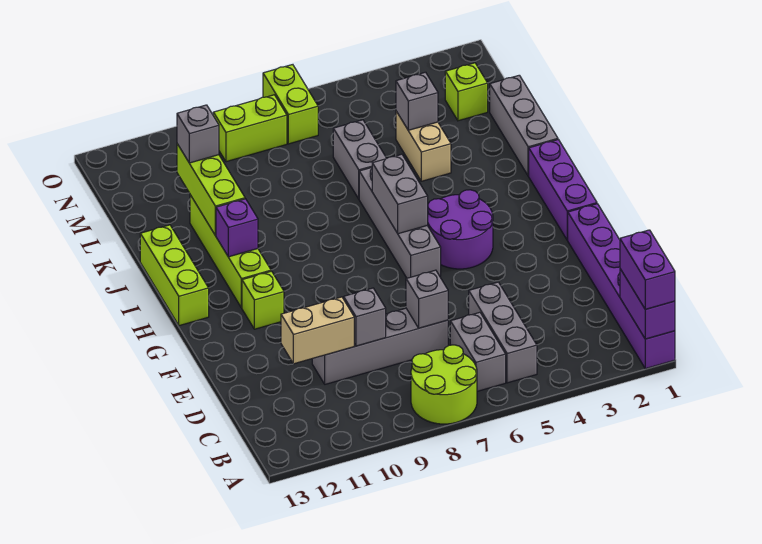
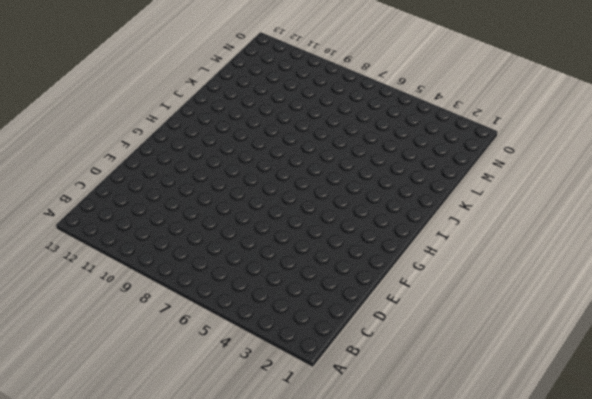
none -> purple brick A1:F1 level 1
none -> lime round brick A7:B8 level 1
none -> grey brick B5:D5 level 1

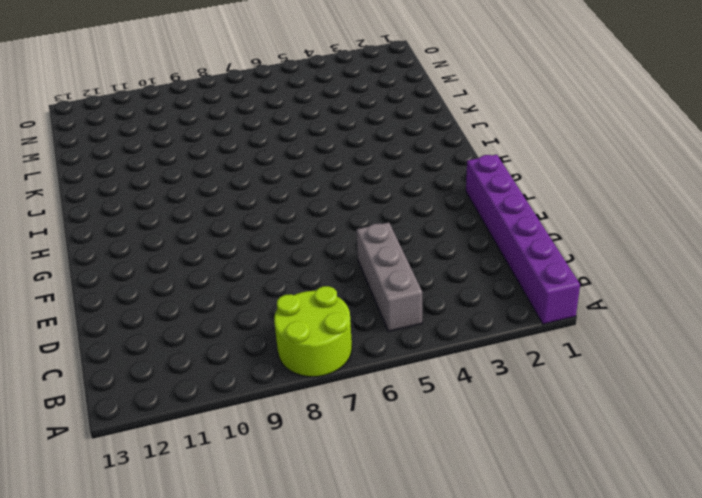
none -> grey brick B6:C6 level 1
none -> grey brick D7:D10 level 1
none -> purple brick G1:I1 level 1

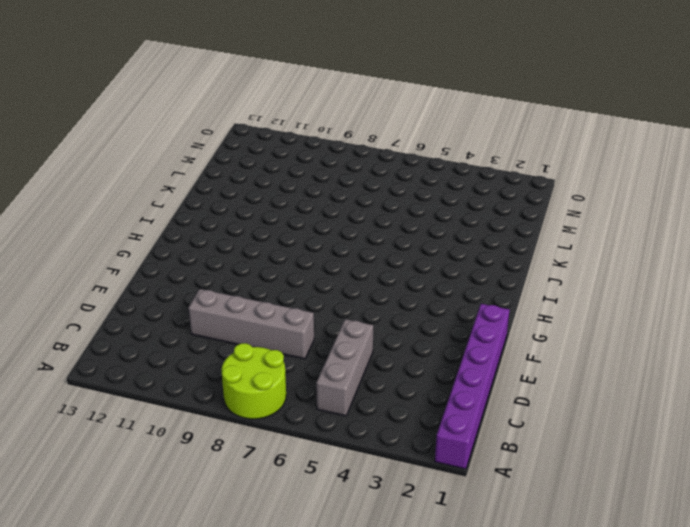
none -> grey brick B6:C6 level 1
none -> purple brick G1:I1 level 1
none -> purple round brick G4:H5 level 1

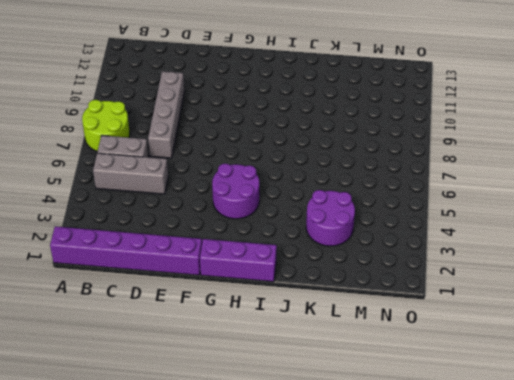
purple round brick K3:L4 level 1 -> tan brick K4:L4 level 1
none -> grey brick G6:J6 level 1
none -> lime brick G11 level 1
none -> lime brick H11:K11 level 1

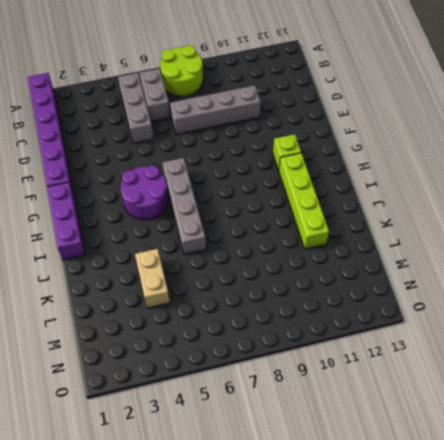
none -> lime brick H13:J13 level 1
none -> grey brick J1:L1 level 1
none -> grey brick K6:L6 level 1

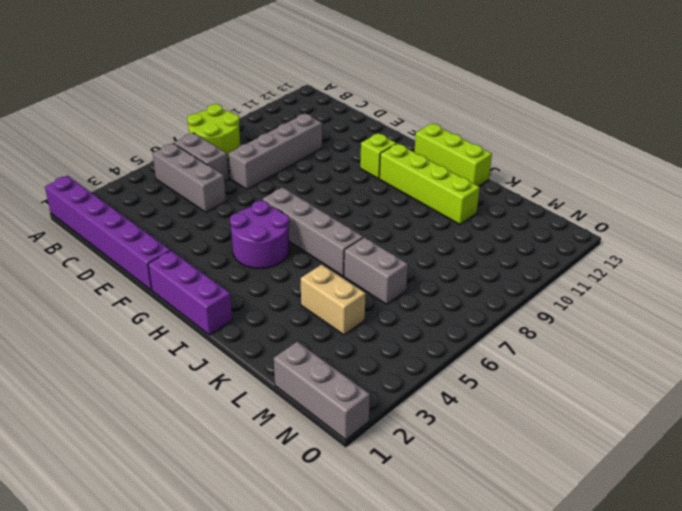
grey brick M1:O1 level 1 -> grey brick J1:L1 level 1
none -> lime brick M2 level 1
none -> lime brick N7:O7 level 1
none -> lime brick N8:N9 level 1

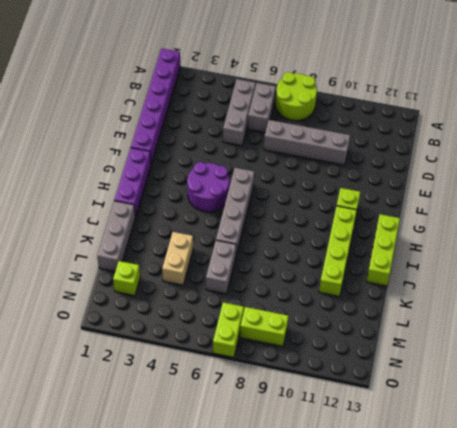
none -> purple brick A1:B1 level 2
none -> grey brick D7 level 2
none -> grey brick D9 level 2

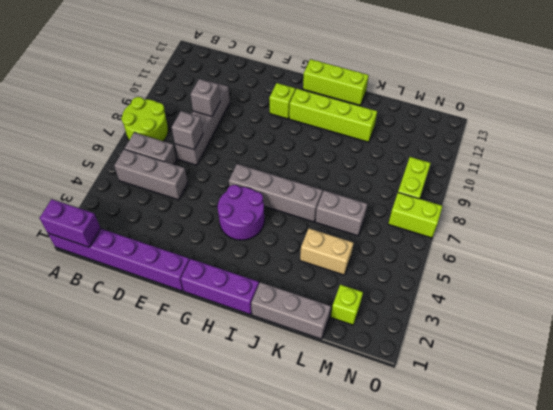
none -> tan brick D10:D11 level 2
none -> grey brick H6:I6 level 2
none -> purple brick I11 level 2

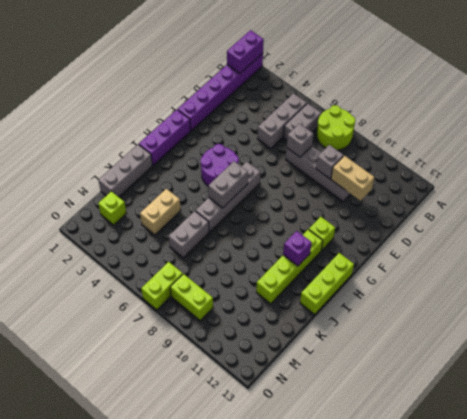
none -> lime brick J11:L11 level 2
none -> grey brick L4 level 2
none -> purple brick A1:B1 level 3

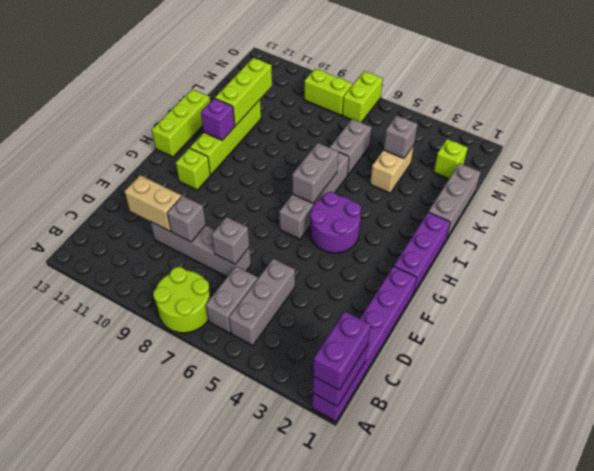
none -> grey brick L11 level 3

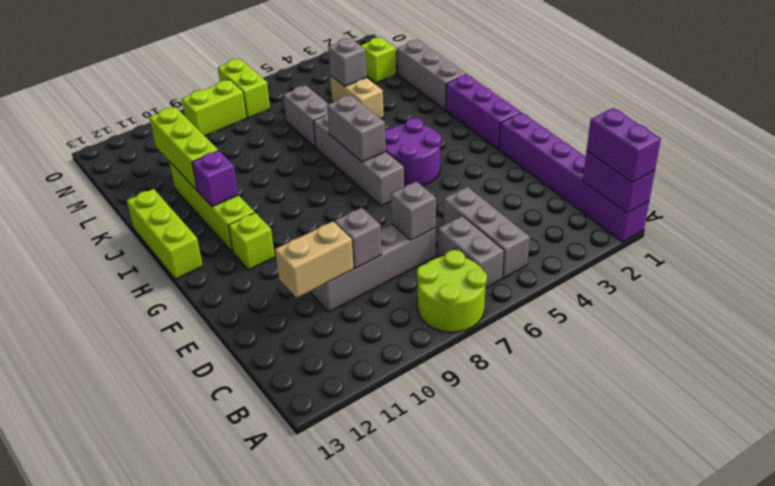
none -> grey brick L11 level 3

